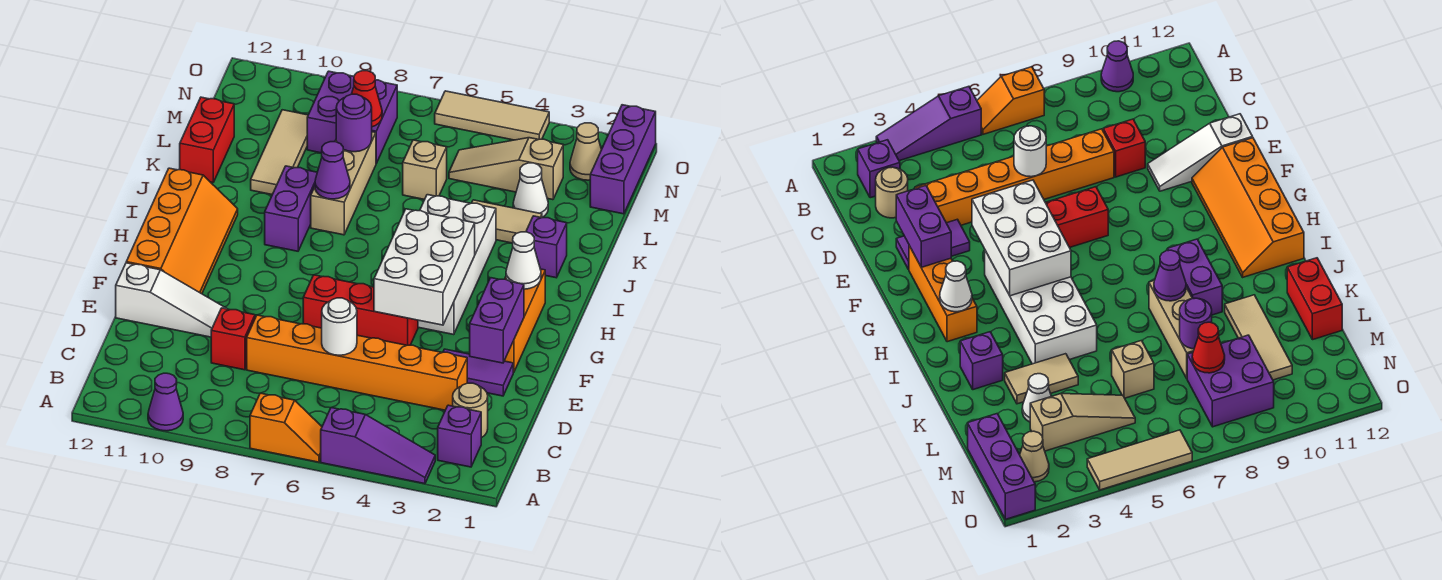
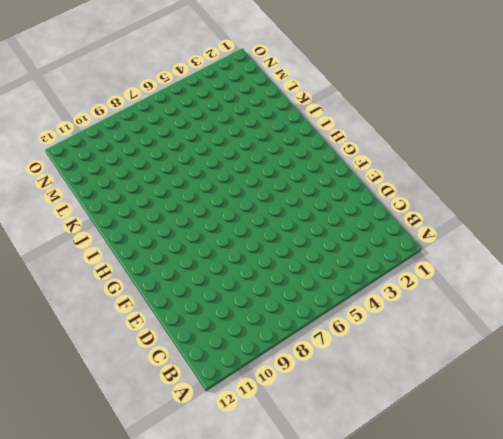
none -> purple slope A3:A5 level 1 top 5
none -> orange slope A6:A7 level 1 top 7
none -> purple cone A10 level 1
none -> purple brick B2 level 1

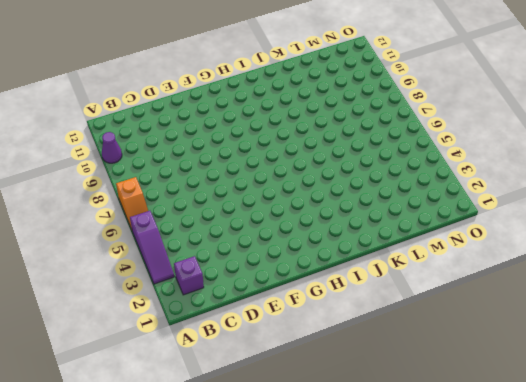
none -> tan round brick C2 level 1
none -> orange brick D3:D8 level 1
none -> red brick D9 level 1
none -> purple tile E2:E3 level 1

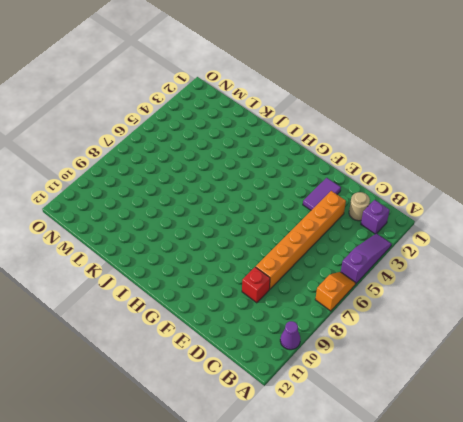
none -> white slope E10:E12 level 1 top 12
none -> orange brick F2:H2 level 1
none -> red brick F5:F7 level 1
none -> orange slope F11:I12 level 1 top 12

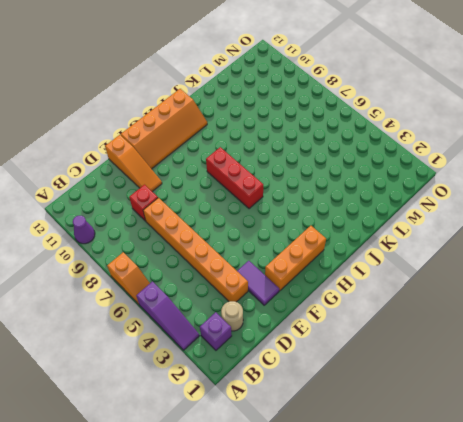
orange slope E10:E12 level 1 top 12 -> white slope E10:E12 level 1 top 12
red brick H6:H8 level 1 -> red brick F5:F7 level 1
none -> white brick G4:J5 level 1
none -> purple brick I9:J9 level 1
none -> purple brick J2 level 1
none -> tan brick J8:L8 level 1

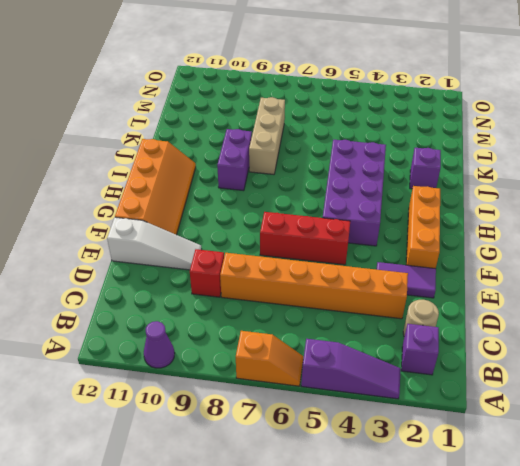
purple brick G4:J5 level 1 -> white brick G4:J5 level 1
none -> tan tile K3:K4 level 1
none -> tan tile K10:M10 level 1
none -> red brick K12:L12 level 1
none -> white cone L3 level 1

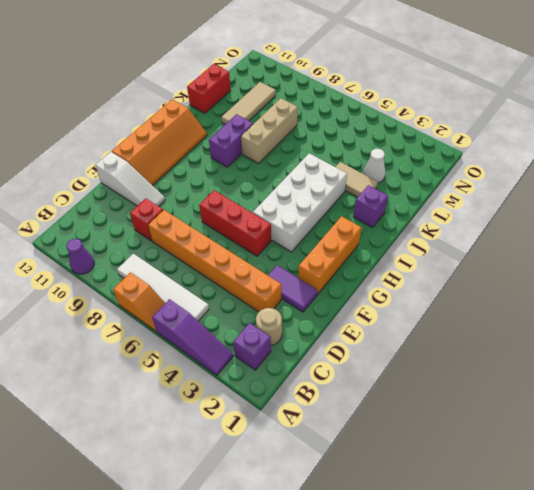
white tile B5:B8 level 1 -> none
none -> tan brick L6 level 1
none -> purple brick M1:O1 level 1
none -> tan slope M3:M5 level 1 top 3
none -> purple brick M8:N9 level 1

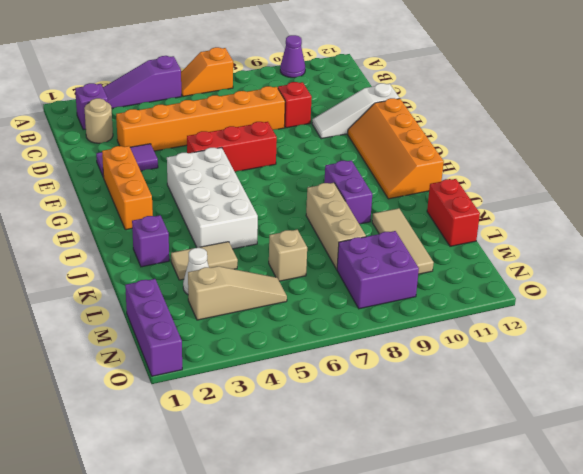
none -> tan cone N2 level 1
none -> tan tile O4:O6 level 1
none -> white round brick D6 level 2
none -> purple brick E2:F2 level 2

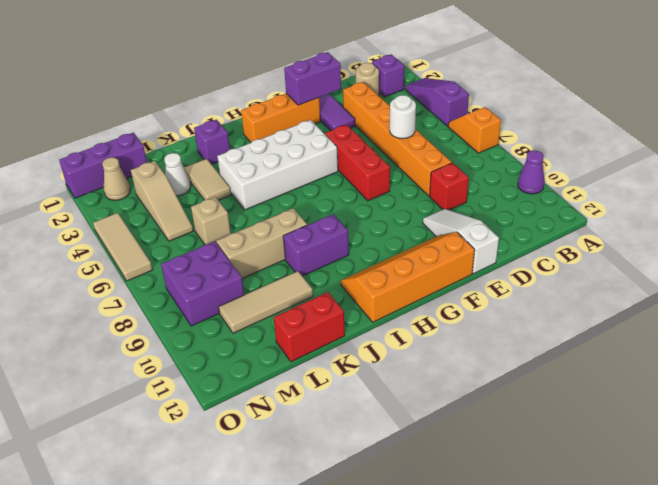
none -> white brick F4:H5 level 2
none -> white cone H2 level 2
none -> purple cone J8 level 2
none -> purple round brick L8 level 2

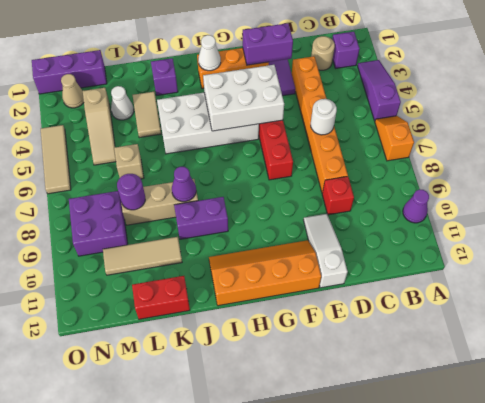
none -> red cone M8 level 2

